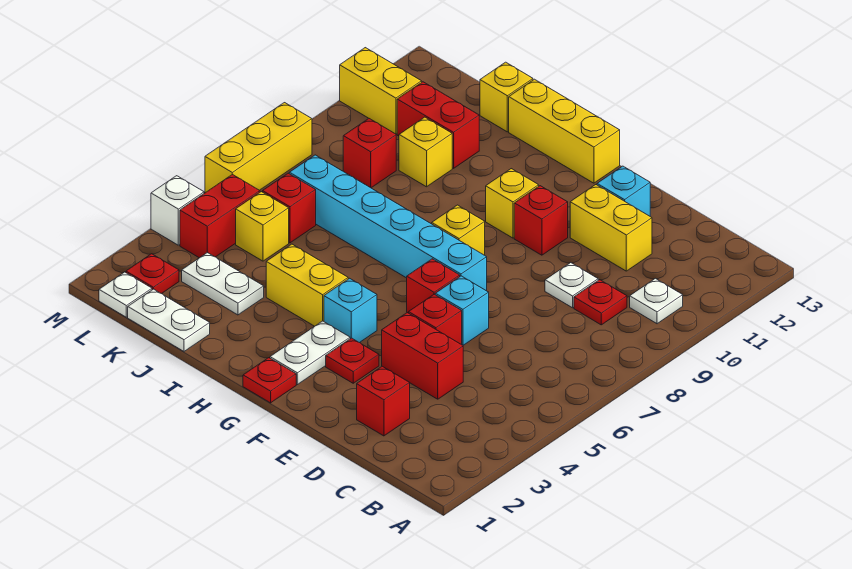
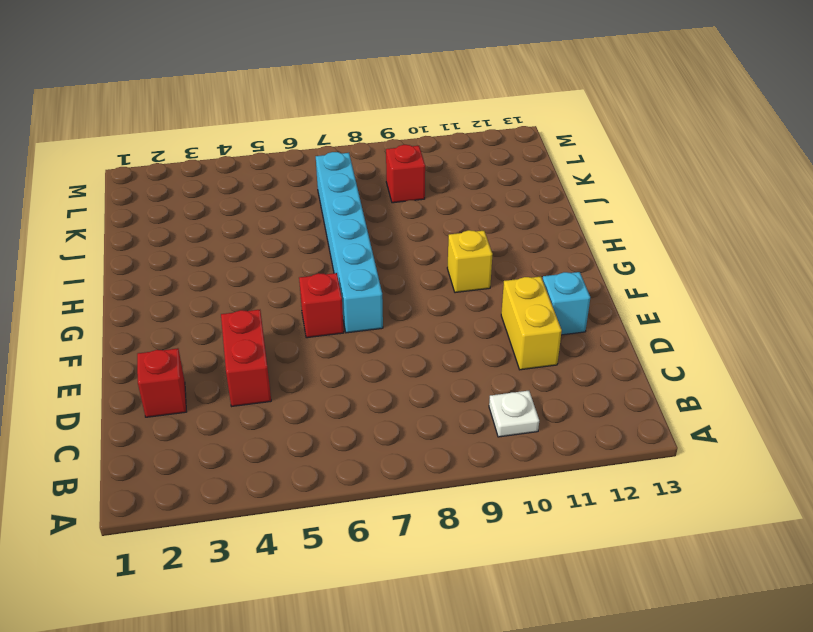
none -> red plate C9 level 1
none -> white plate D9 level 1
none -> red brick E5 level 1
none -> cyan brick E6 level 1

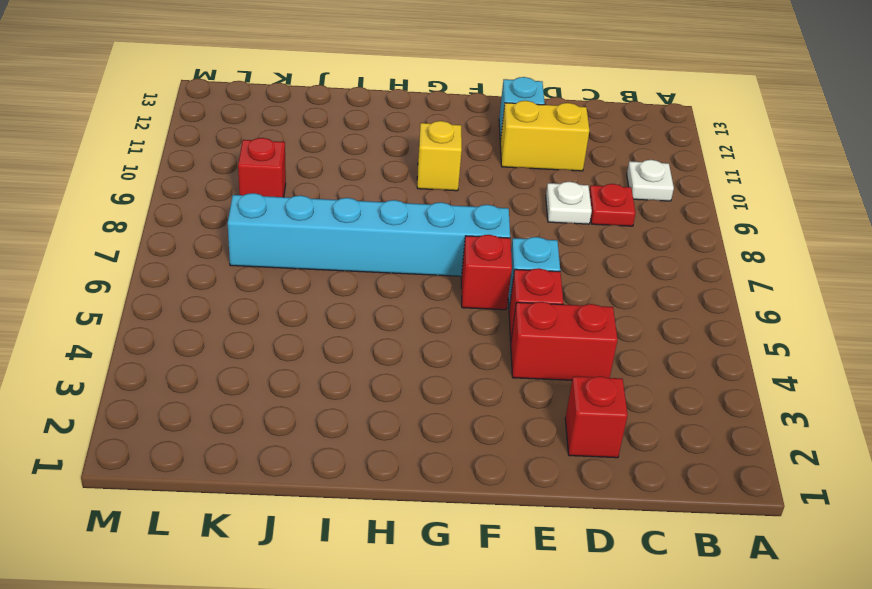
none -> red plate F3 level 1
none -> red brick F10 level 1
none -> red plate G1 level 1
none -> white plate G2:G3 level 1

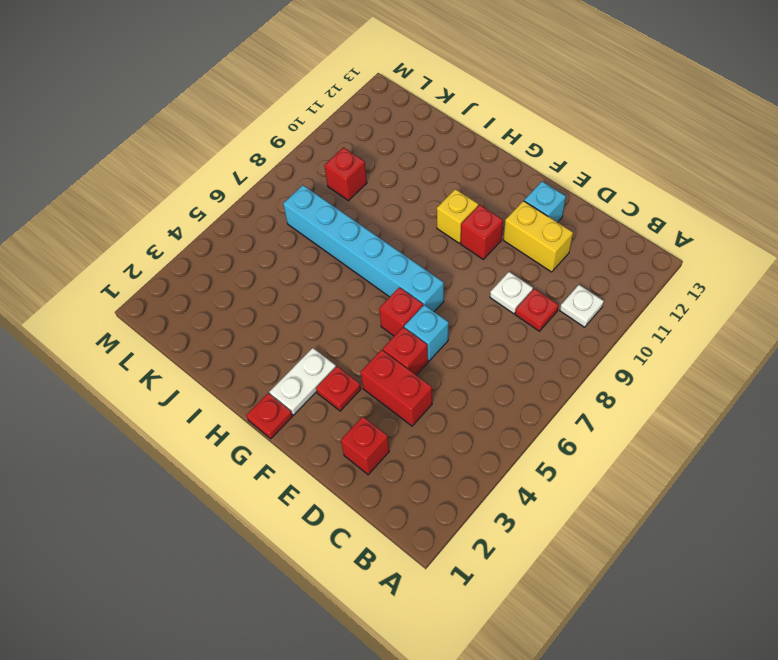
none -> cyan brick G4 level 1
none -> yellow brick G8 level 1
none -> yellow brick G13:I13 level 1
none -> yellow brick H4:I4 level 1

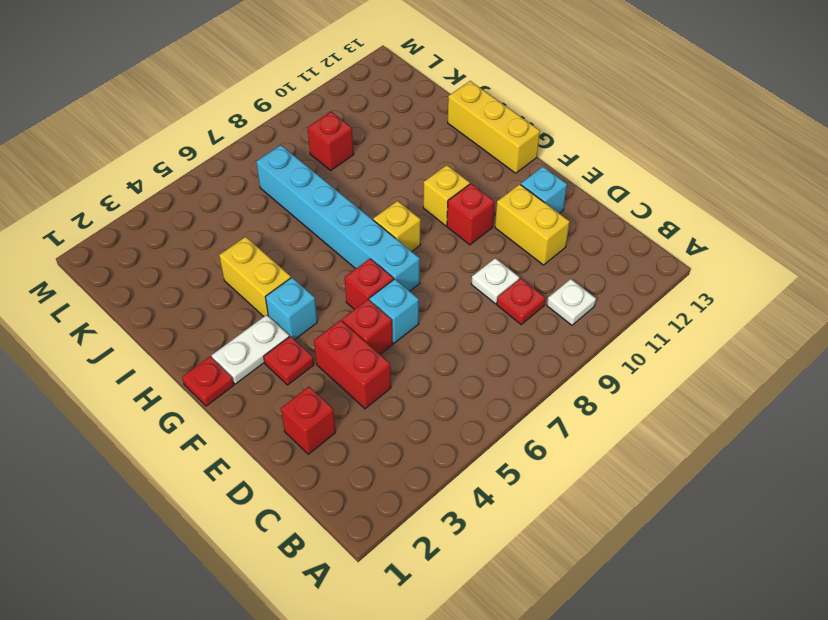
none -> white plate J1:K1 level 1
none -> white plate J3:K3 level 1
none -> yellow brick J10 level 1
none -> red brick J11:K11 level 1

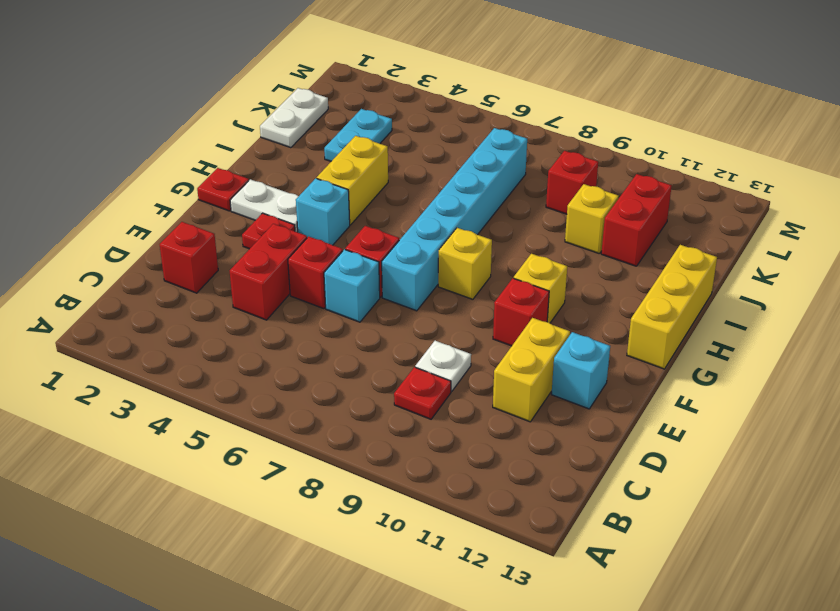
cyan plate J3:K3 level 1 -> white plate J3:K3 level 1
none -> white plate B10 level 1
none -> yellow brick J13 level 1
none -> yellow brick K5 level 1
none -> red brick K6 level 1

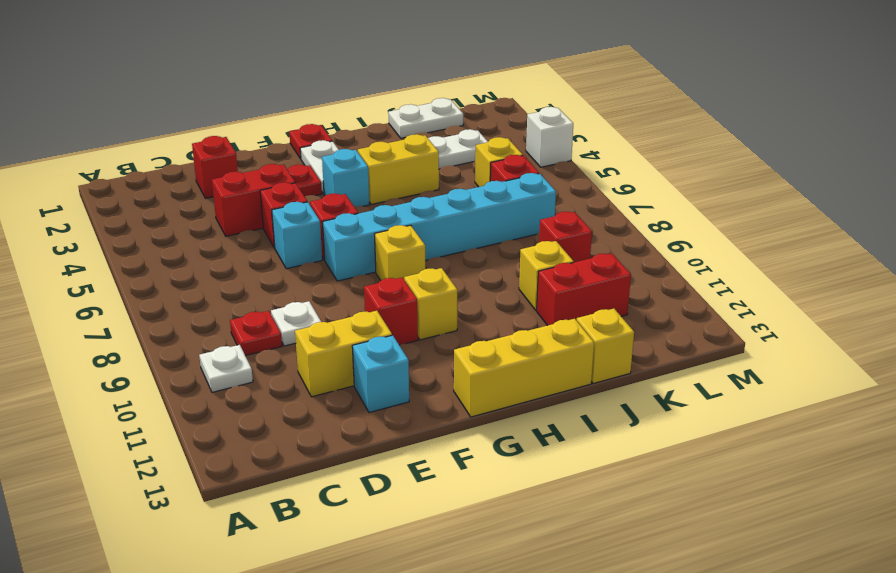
none -> white plate L1 level 1
none -> red plate L2 level 1
none -> red brick L4:L5 level 1
none -> yellow brick L11:M11 level 1

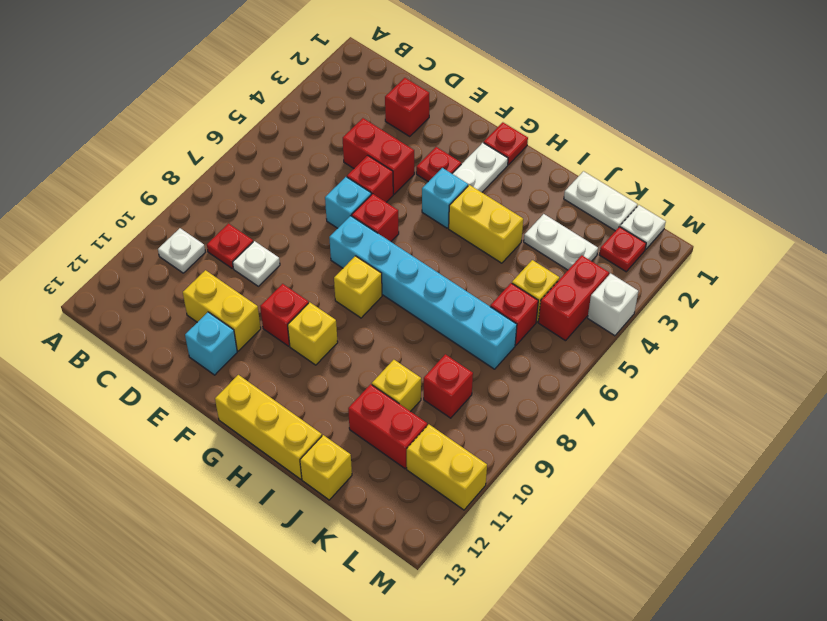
none -> yellow brick M6:M8 level 1

